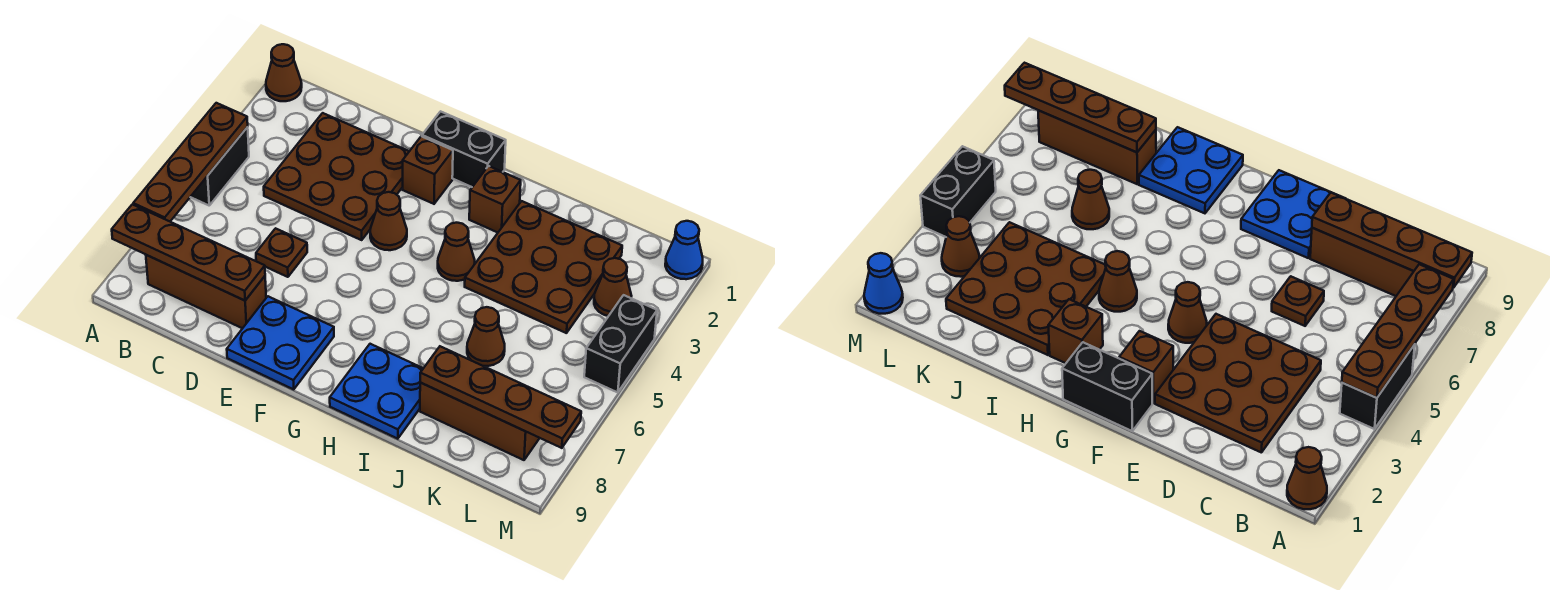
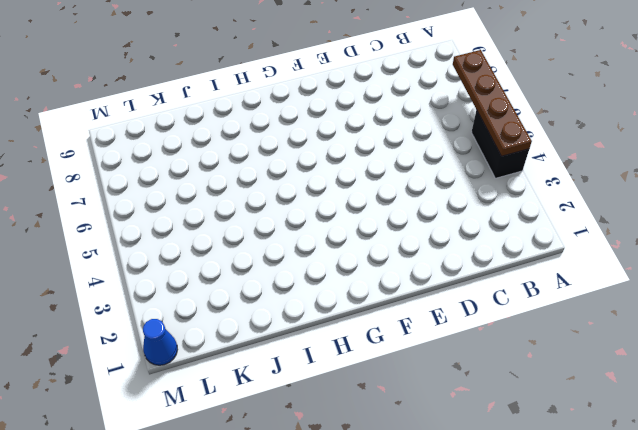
none -> brown cone A1 level 1
none -> brown brick B8:D8 level 1
none -> brown plate C2:E4 level 1

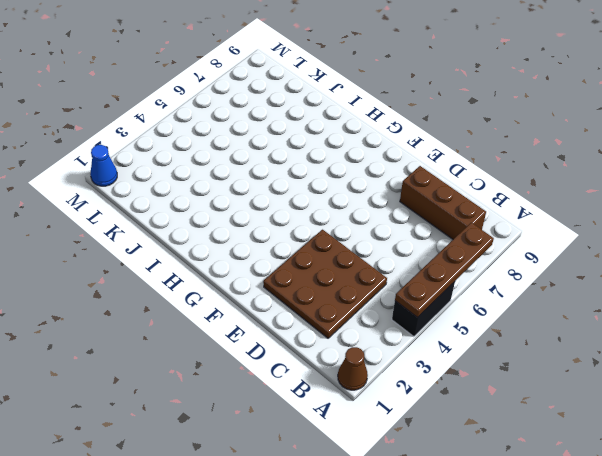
none -> brown plate D6 level 1
none -> blue plate E8:F9 level 1
none -> black brick F1:G1 level 1

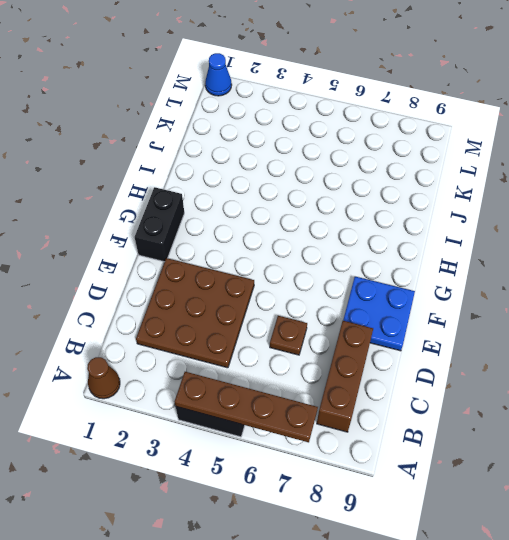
none -> brown brick F2 level 1
none -> brown cone F4 level 1
none -> brown brick H2 level 1

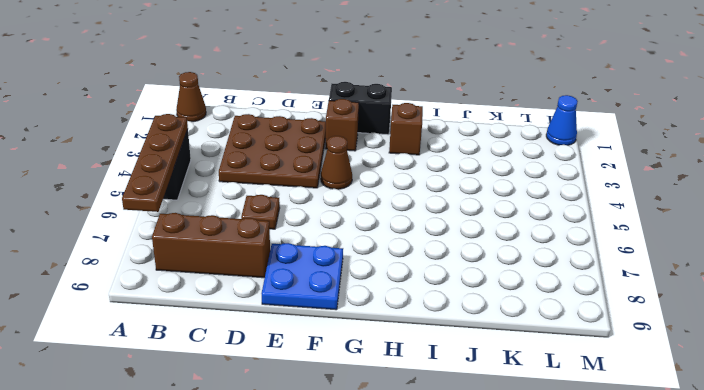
none -> brown cone H4 level 1
none -> blue plate H8:I9 level 1
none -> brown plate I2:K4 level 1

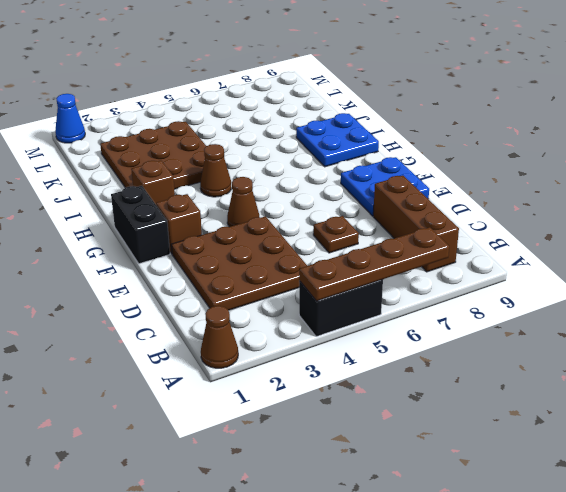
none -> brown cone J6 level 1
none -> brown brick J8:L8 level 1
none -> brown cone L3 level 1

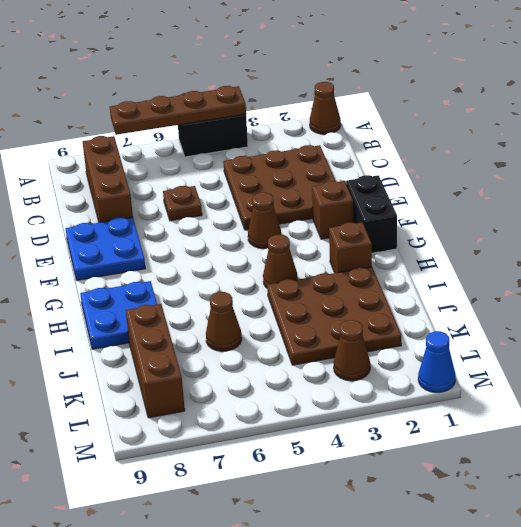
none -> black brick M4:M5 level 1
none -> brown plate A8:D8 level 2
none -> brown plate J8:M8 level 2

